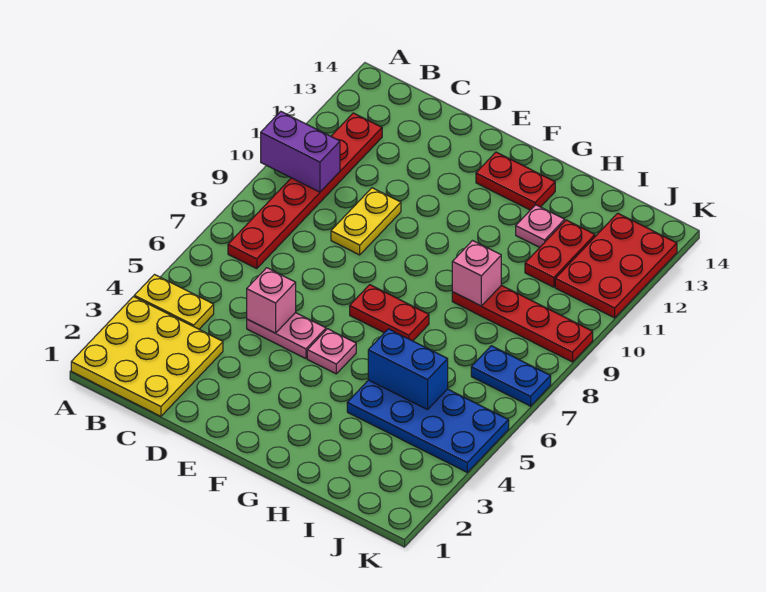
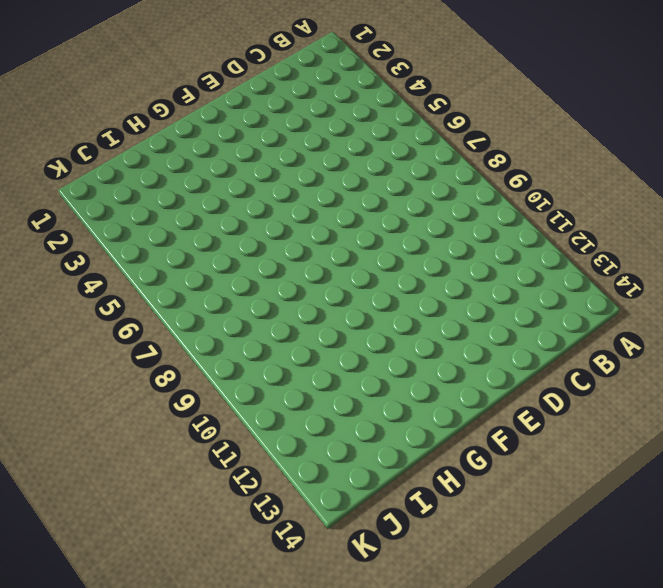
none -> yellow plate A1:C3 level 1
none -> yellow plate A4:B4 level 1
none -> red plate B7:B12 level 1

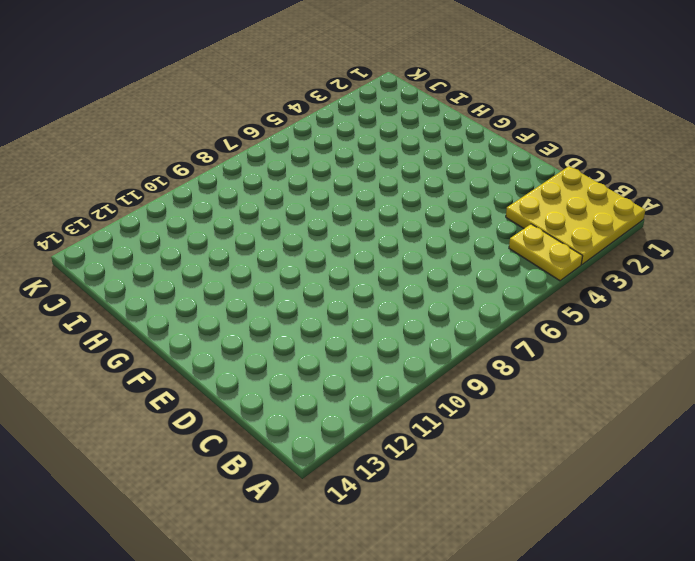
none -> red plate B7:B12 level 1
none -> pink plate D5:E5 level 1
none -> yellow plate D9:D10 level 1

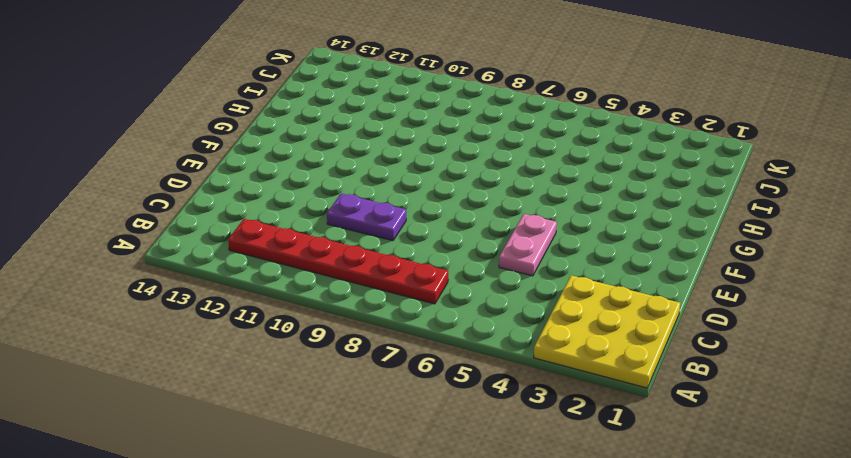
purple plate D9:D10 level 1 -> yellow plate D9:D10 level 1
none -> yellow plate A4:B4 level 1
none -> pink plate F5 level 1
none -> red plate F7:G7 level 1

